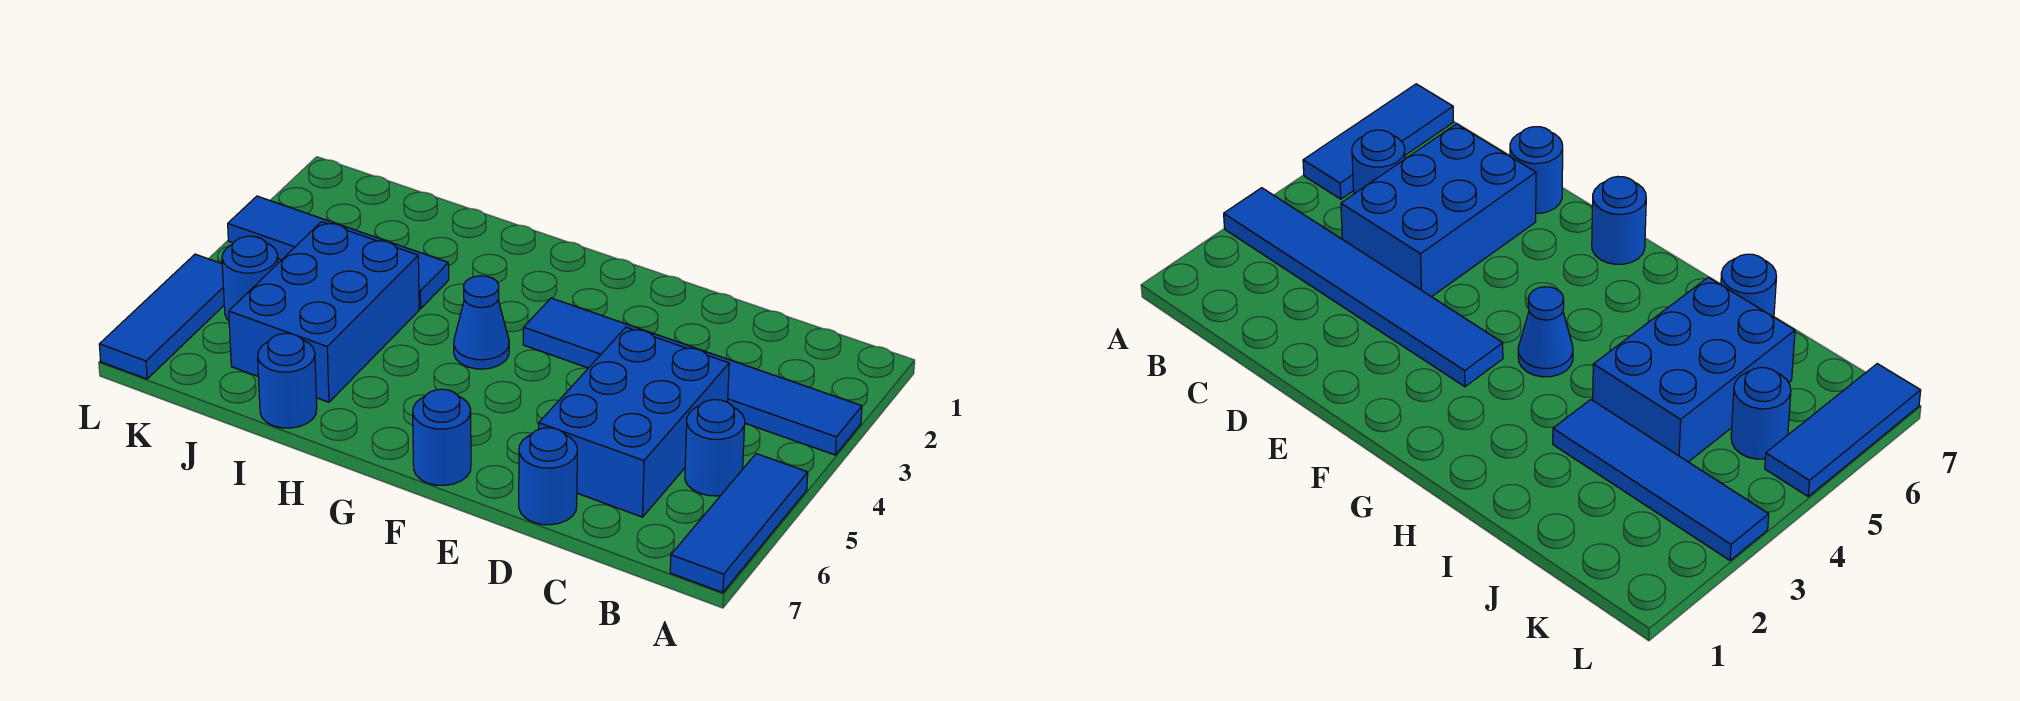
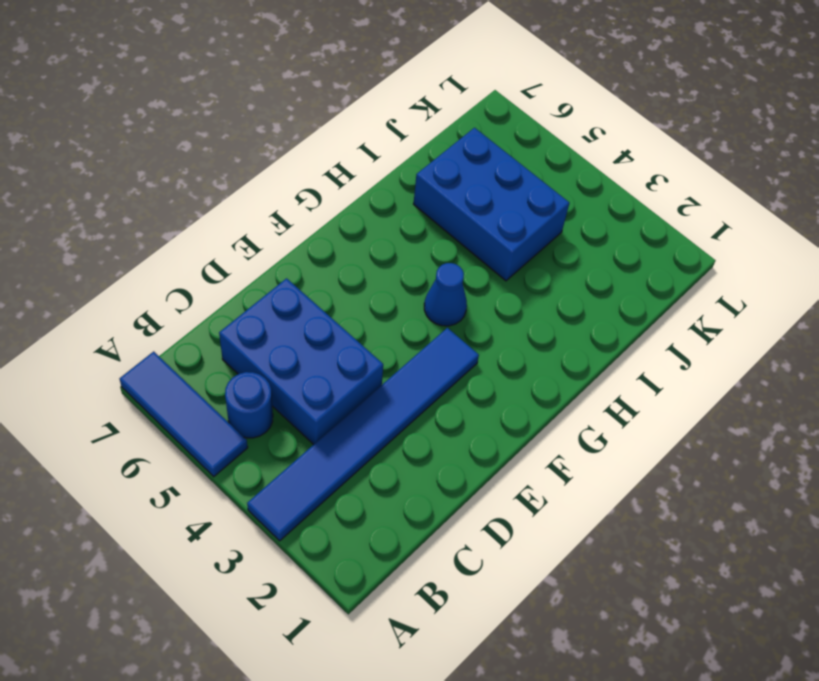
none -> blue round brick D7 level 1
none -> blue round brick F7 level 1
none -> blue tile I3:L3 level 1

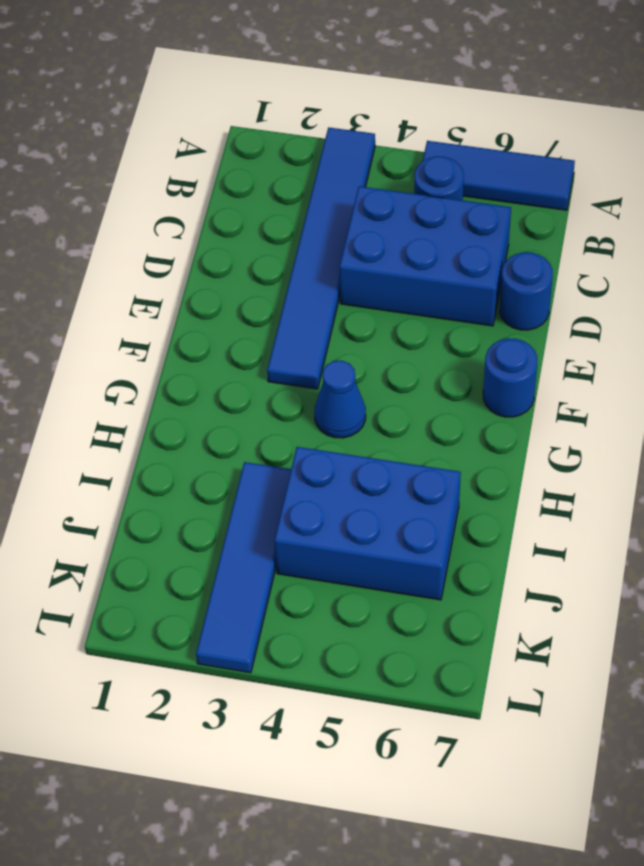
none -> blue round brick I7 level 1
none -> blue round brick K5 level 1
none -> blue tile L5:L7 level 1

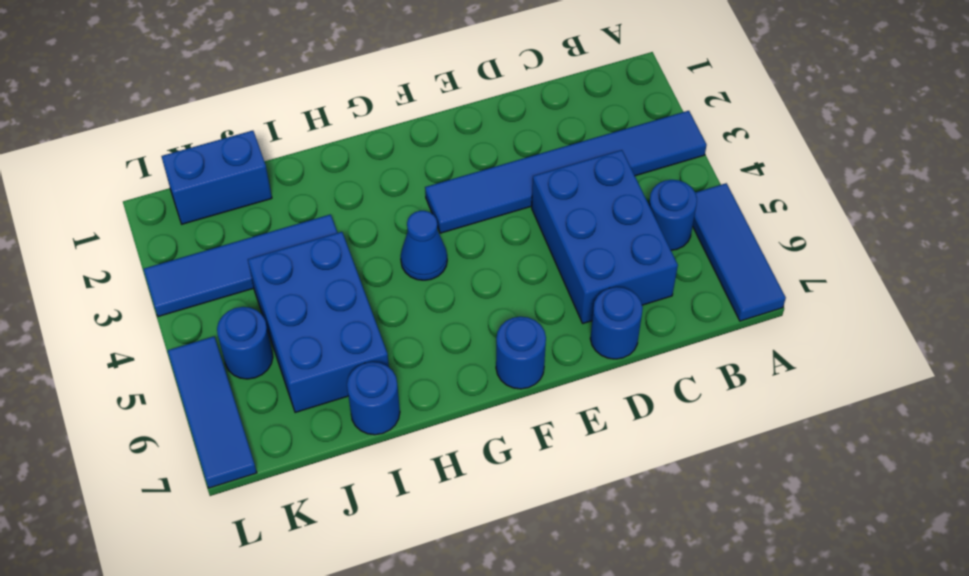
blue brick J1:K1 level 1 -> none

